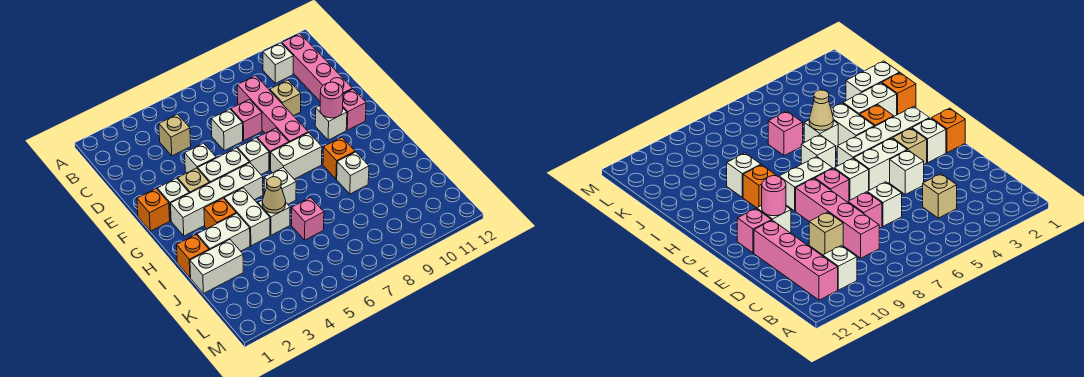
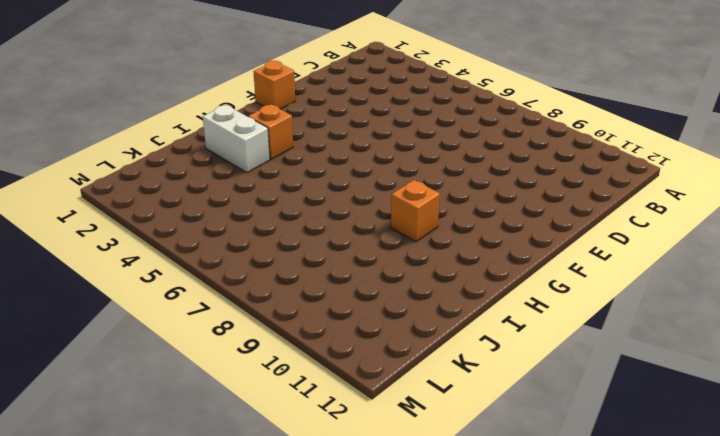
none -> white brick B10 level 1
none -> pink brick B11:E11 level 1
none -> tan brick C4 level 1
none -> pink brick C8:F8 level 1

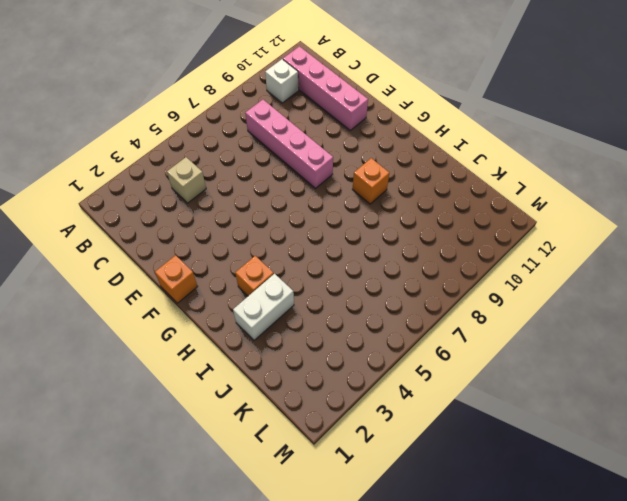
none -> white brick D6 level 1
none -> pink brick D7 level 1
none -> tan brick D9 level 1
none -> white brick E4 level 1

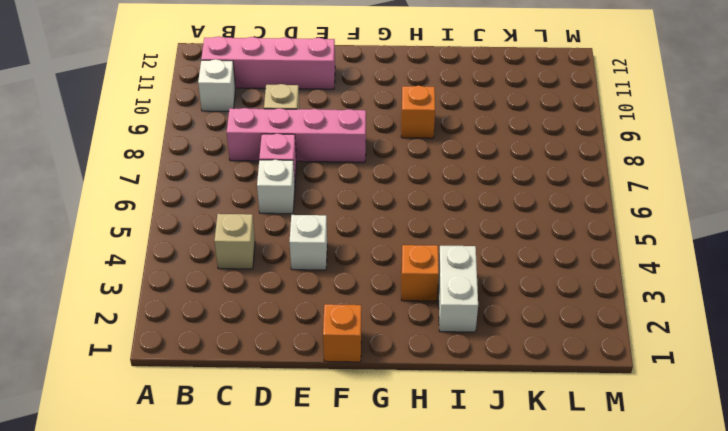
none -> white brick F2 level 1
none -> tan brick F3 level 1
none -> white brick F4:F5 level 1
none -> white brick F6 level 1

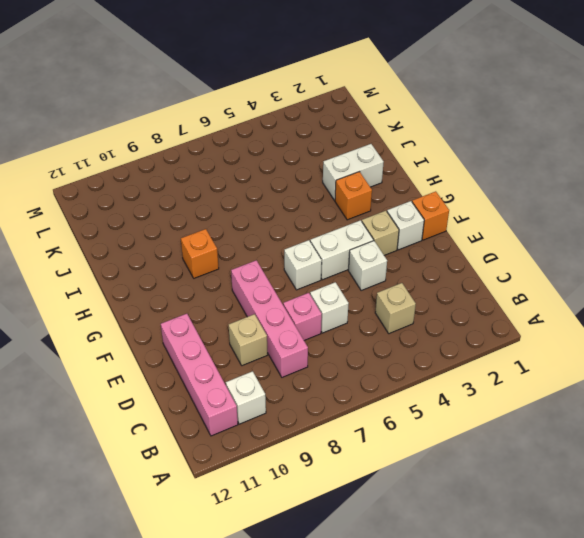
none -> pink brick F7 level 1
none -> white brick F10 level 1
none -> pink brick F11 level 1
none -> white brick G2:G5 level 1

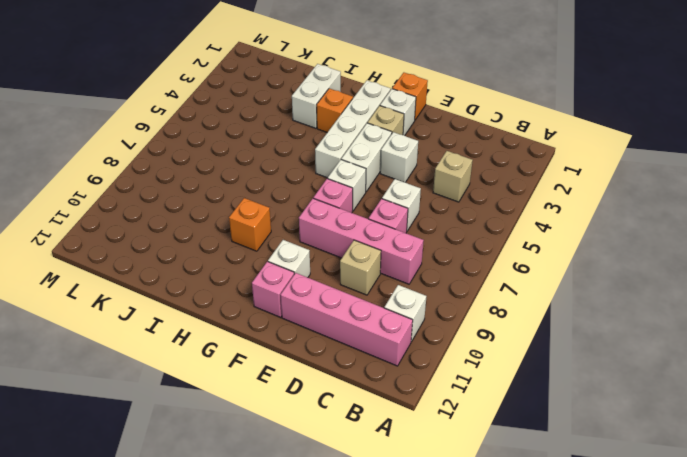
none -> white brick G7:G8 level 1
none -> white brick H4:I4 level 1
none -> white brick H6 level 1
none -> orange brick I1 level 1

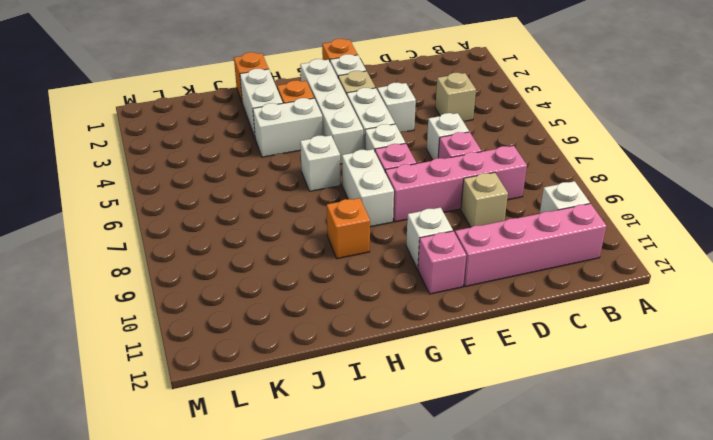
none -> white brick I5 level 1
none -> white brick I9 level 1
none -> white brick J1:J2 level 1
none -> pink brick J6 level 1

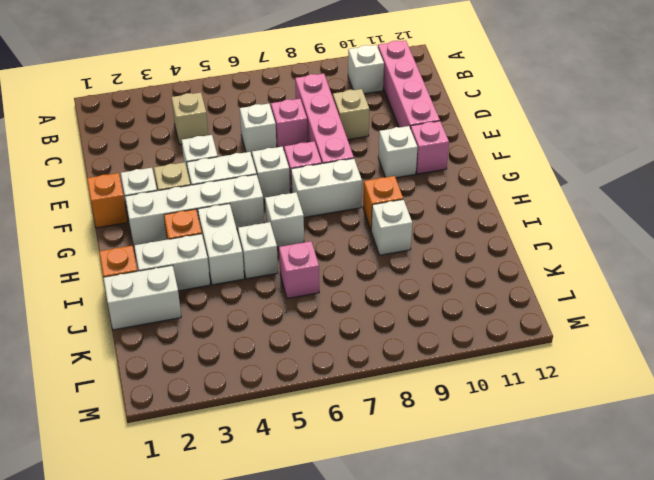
none -> pink round brick F10 level 2
none -> tan cone I5 level 2

